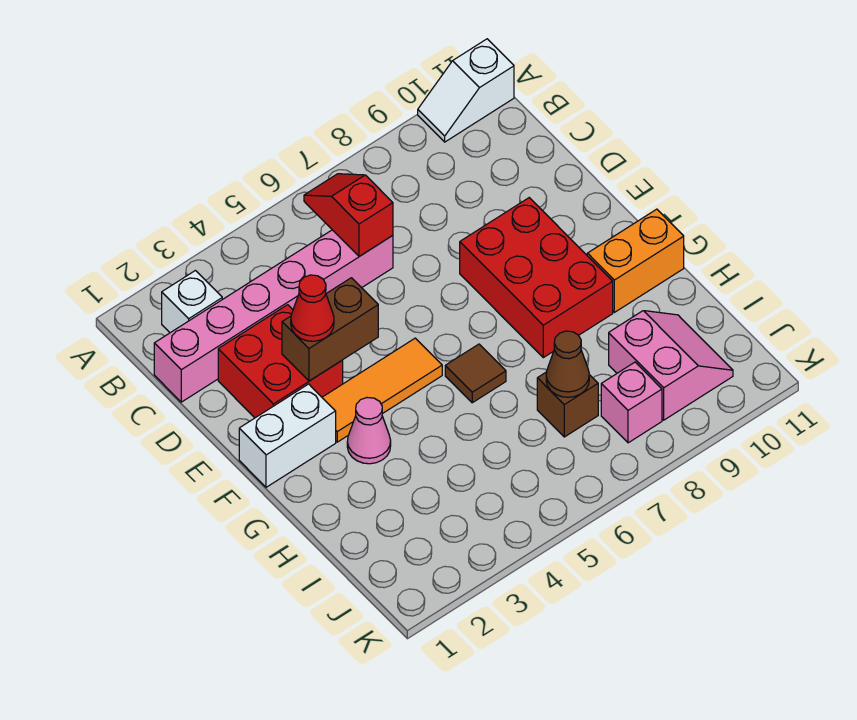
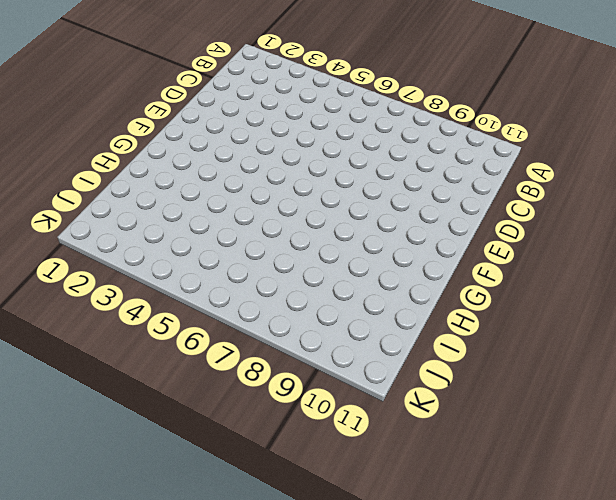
none -> white slope A10:A11 level 1 top 11
none -> white brick B2 level 1
none -> pink brick C1:C6 level 1

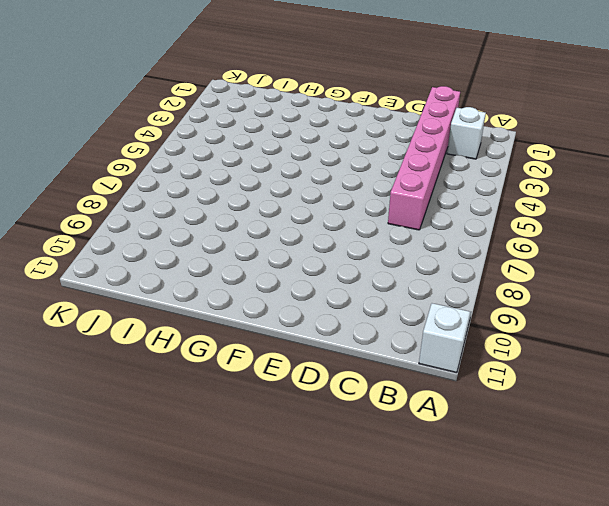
none -> red brick D2:E3 level 1
none -> red brick E8:G9 level 1
none -> white brick F1:F2 level 1

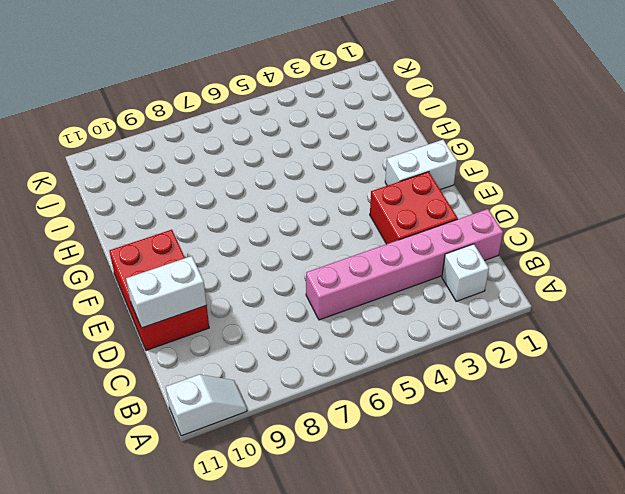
red brick D10:F11 level 1 -> red brick E8:G9 level 1
white brick D10:D11 level 2 -> none
none -> orange tile F3:F5 level 1
none -> pink cone G3 level 1
none -> brown tile G6 level 1

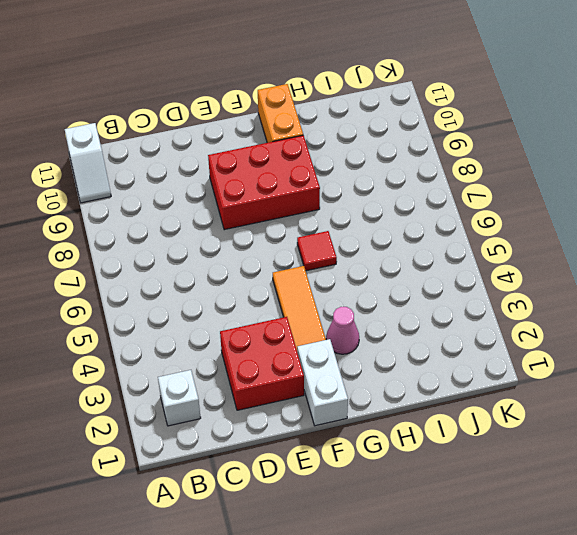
red tile G6 level 1 -> brown tile G6 level 1
none -> pink brick C1:C6 level 1
none -> brown brick I7 level 1
none -> pink slope I9:J10 level 1 top 9

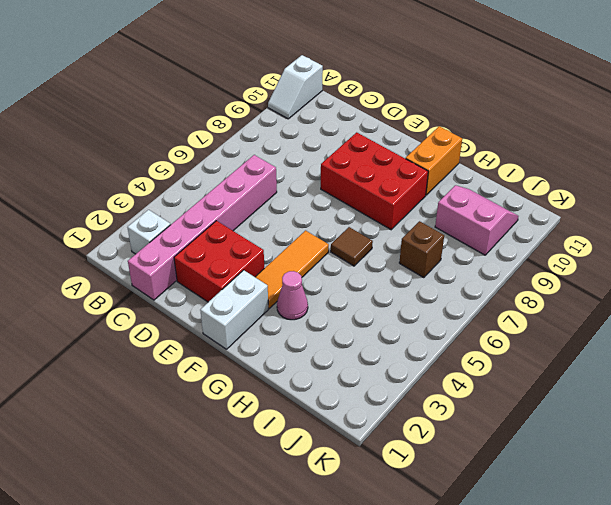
none -> pink brick J8 level 1
none -> red slope B6:C6 level 2 top C
none -> brown brick E3:E4 level 2

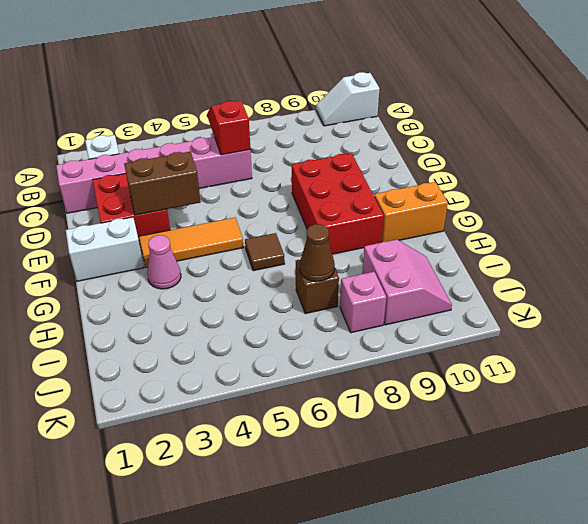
none -> red cone E3 level 3

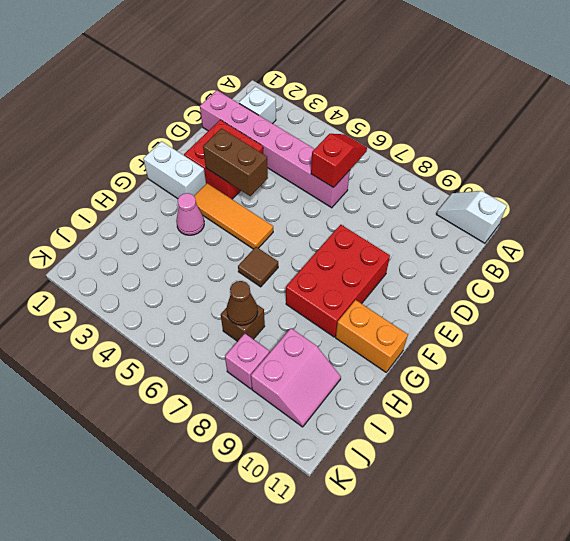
none -> red cone E3 level 3

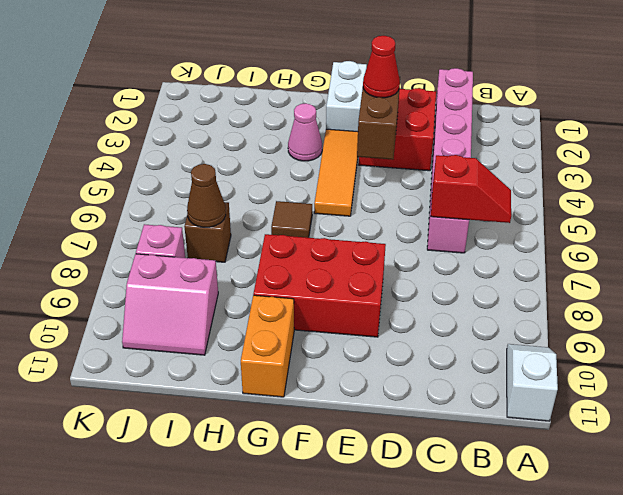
none -> white brick B2 level 1

